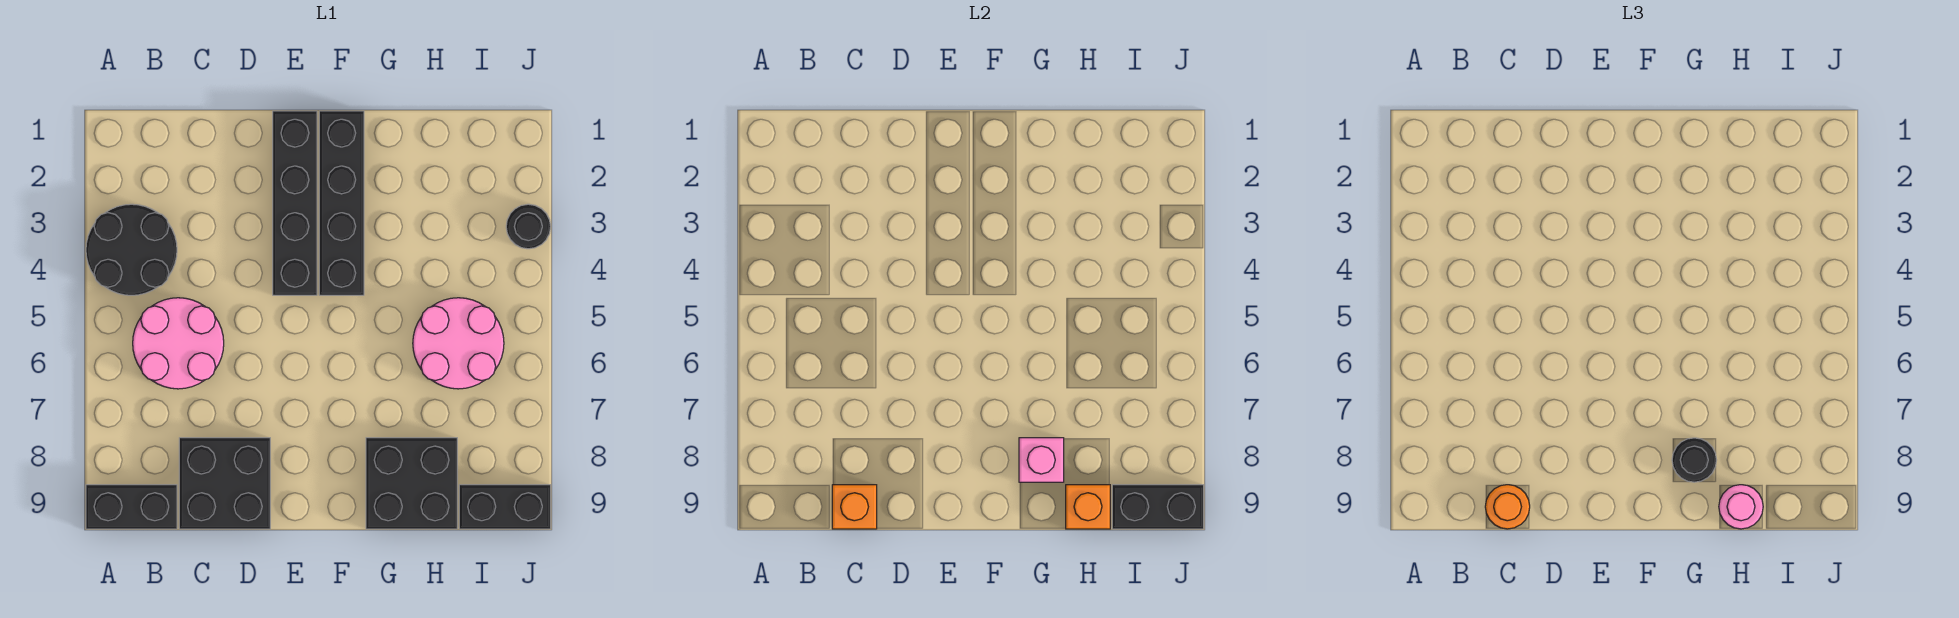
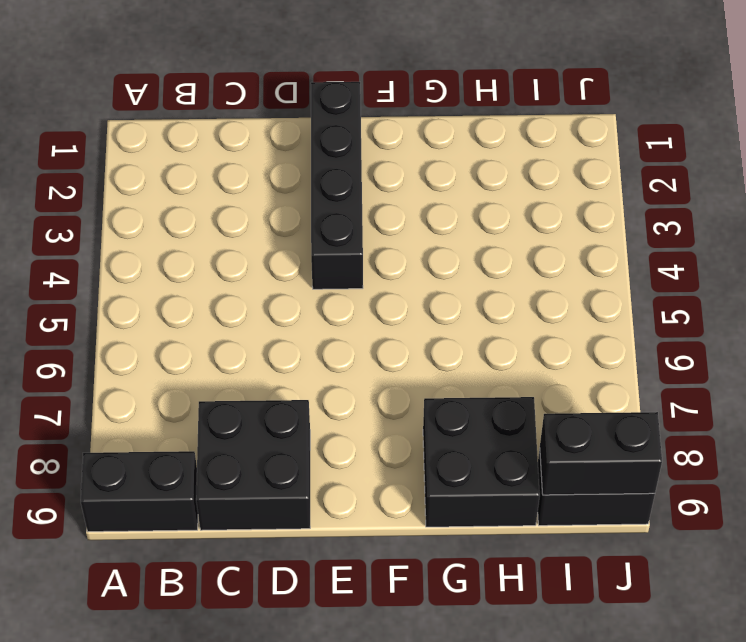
none -> black round brick A3:B4 level 1
none -> pink round brick B5:C6 level 1
none -> black brick F1:F4 level 1

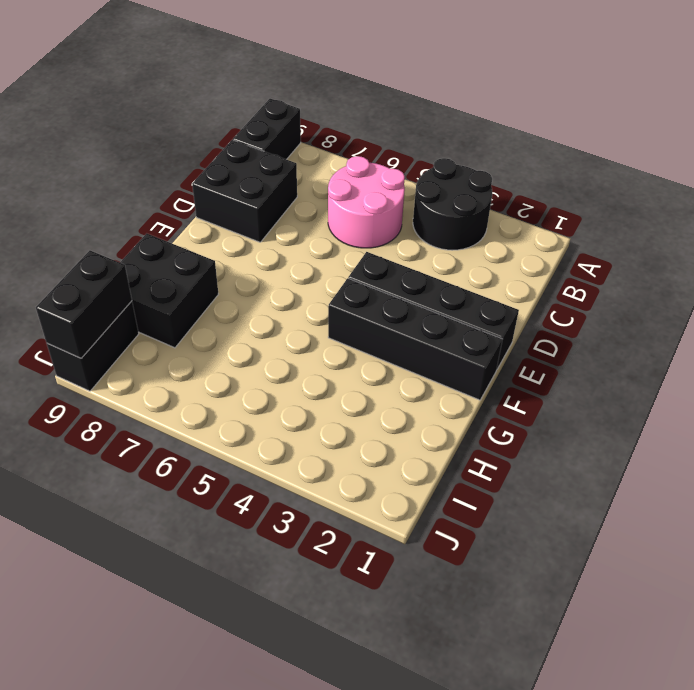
none -> pink round brick H5:I6 level 1
none -> black round brick J3 level 1
none -> orange brick C9 level 2

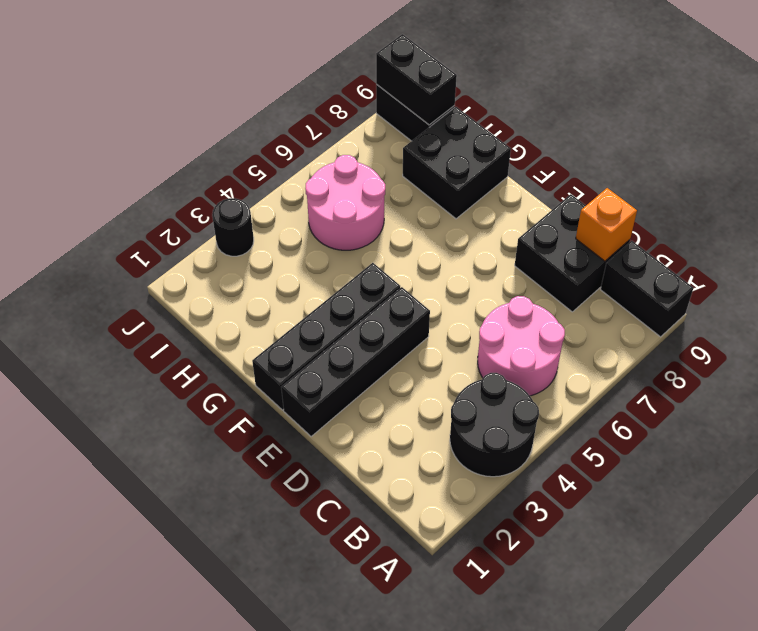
none -> pink brick G8 level 2
none -> orange brick H9 level 2
none -> orange round brick C9 level 3

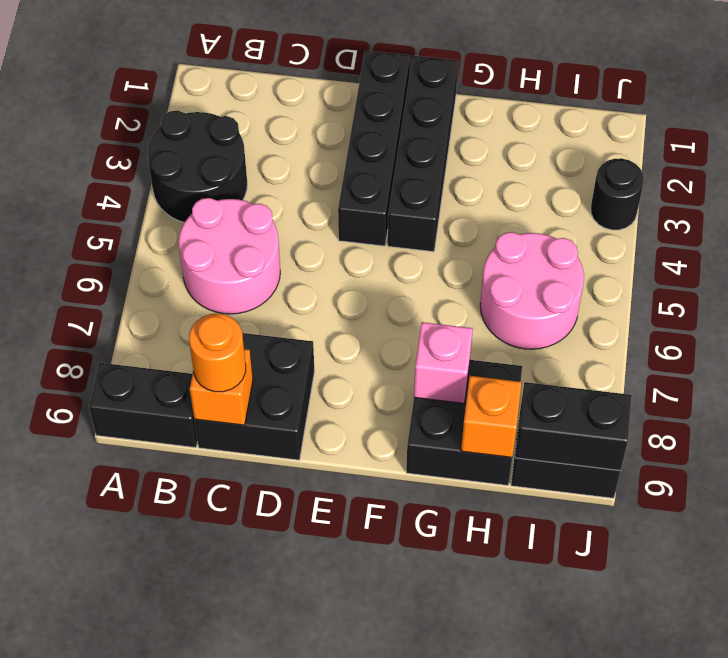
none -> black round brick G8 level 3
none -> pink round brick H9 level 3

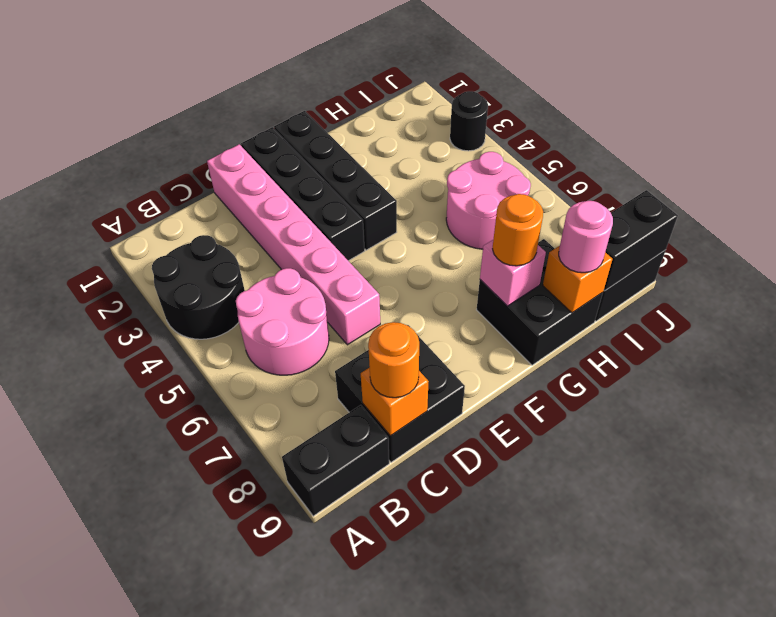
pink brick D1:D6 level 1 -> none
orange round brick G8 level 3 -> black round brick G8 level 3

